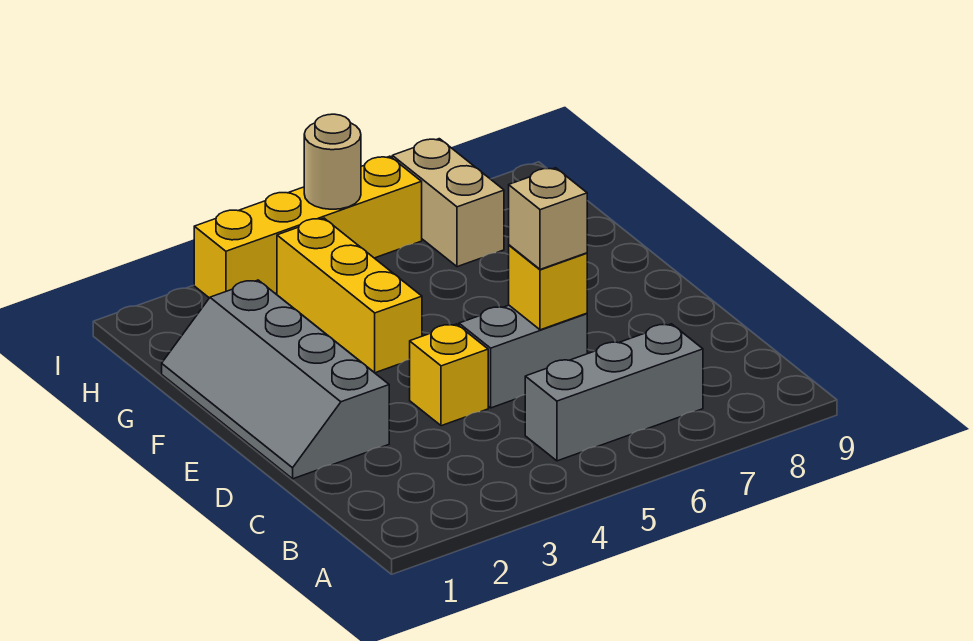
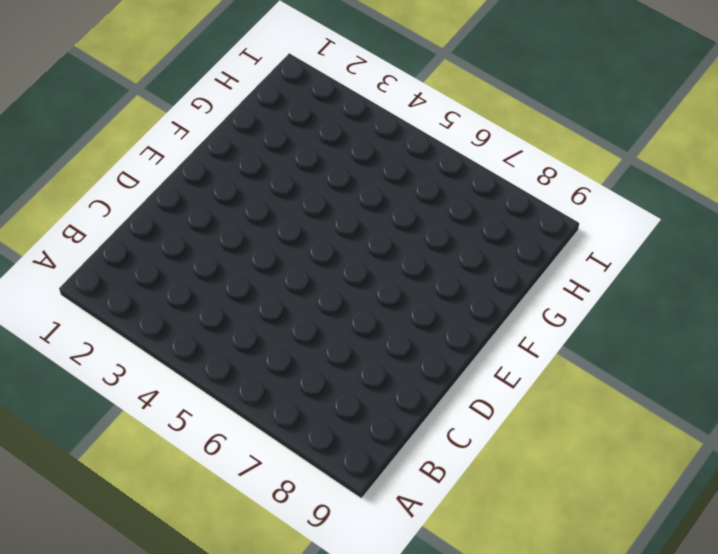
none -> grey brick B5:B7 level 1
none -> grey slope D1:G2 level 1 top 2

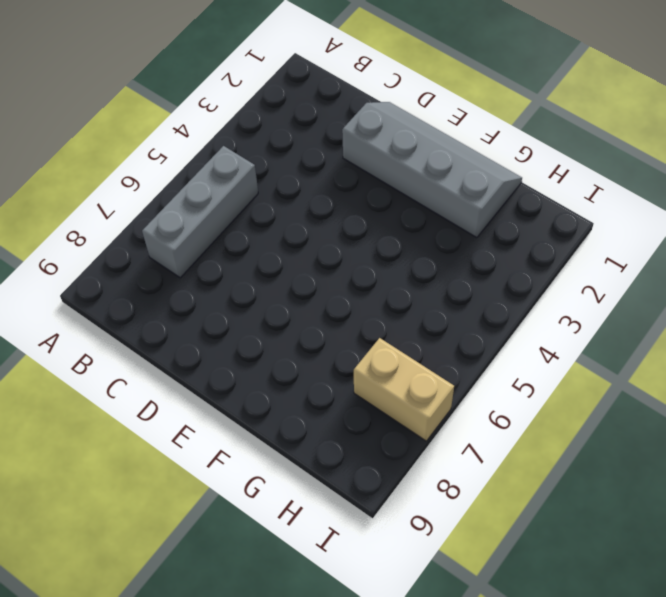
none -> yellow brick D4 level 1
none -> grey brick D5:D6 level 1

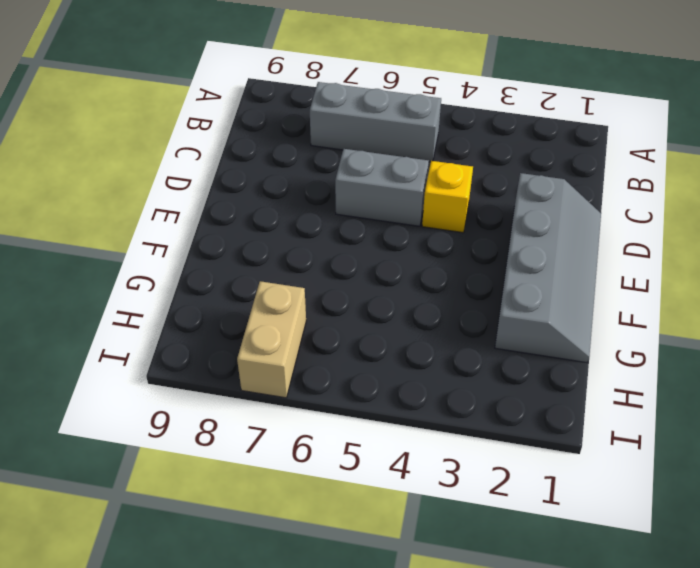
none -> yellow brick F4:H4 level 1
none -> yellow brick I3:I6 level 1

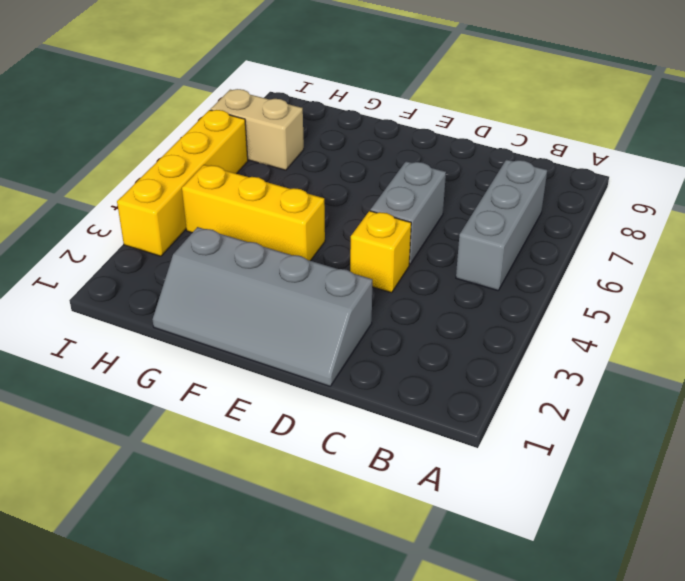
none -> yellow brick D6 level 2
none -> tan round brick I5 level 2

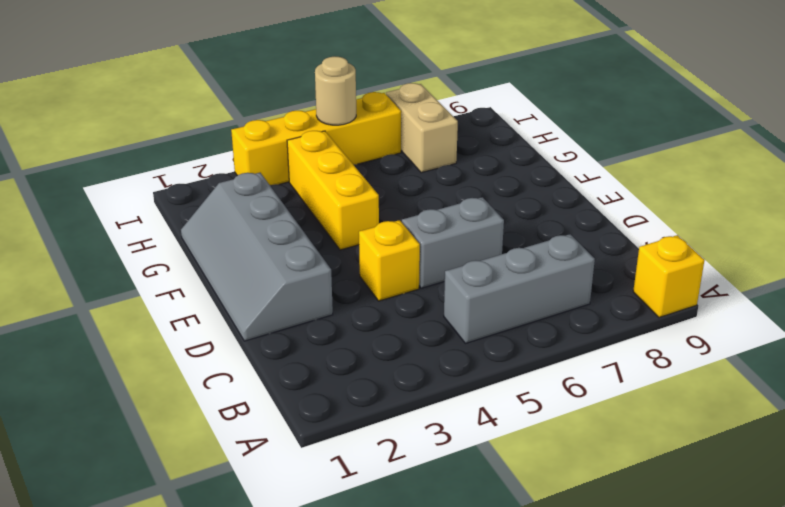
yellow brick A9 level 1 -> yellow brick D6 level 2
none -> tan brick D6 level 3

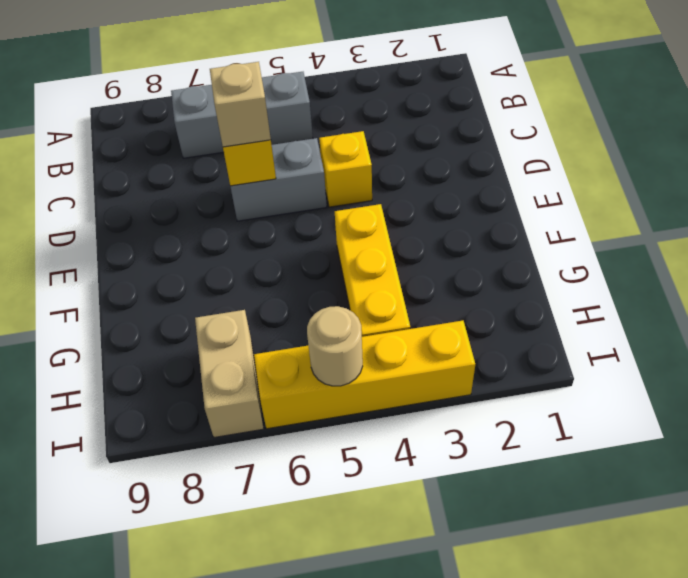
none -> grey slope D1:G2 level 1 top 2

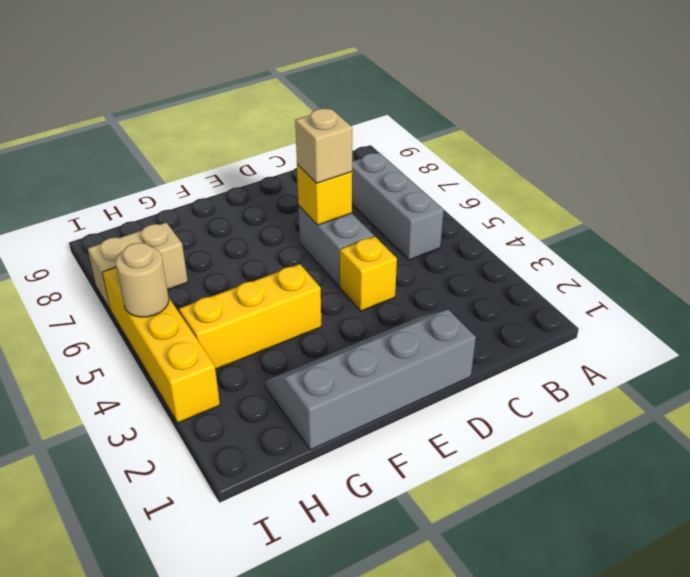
grey slope D1:G2 level 1 top 1 -> grey slope D1:G2 level 1 top 2

